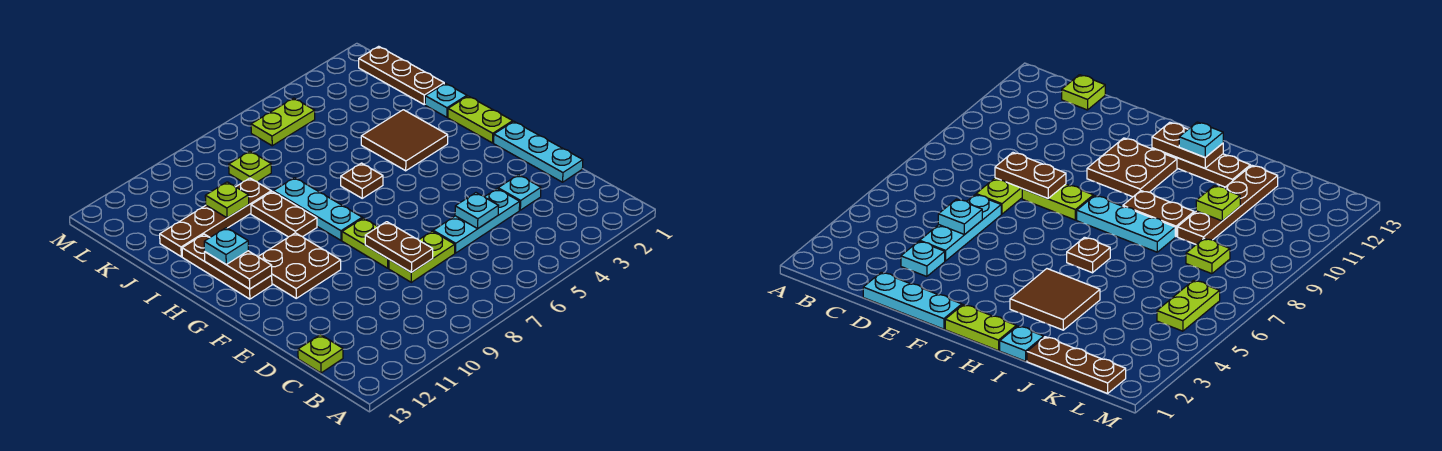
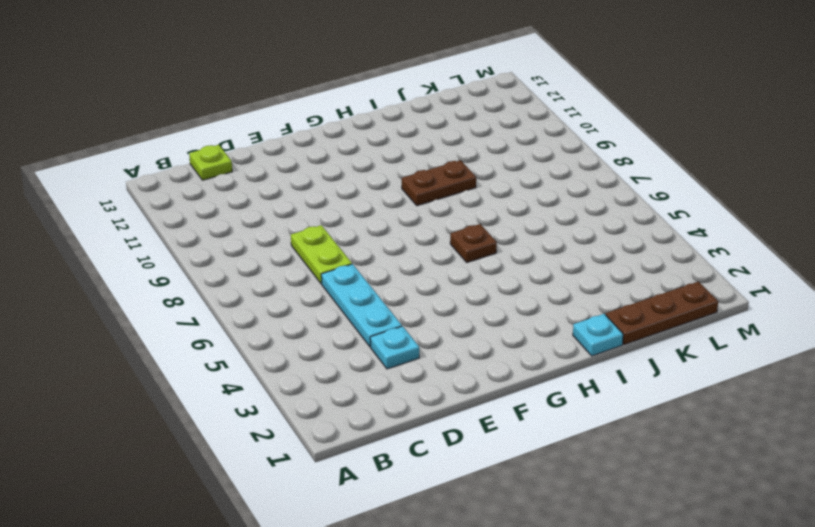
none -> cyan plate D1:F1 level 1
none -> lime plate E8:F8 level 1
none -> brown plate F10:G11 level 1

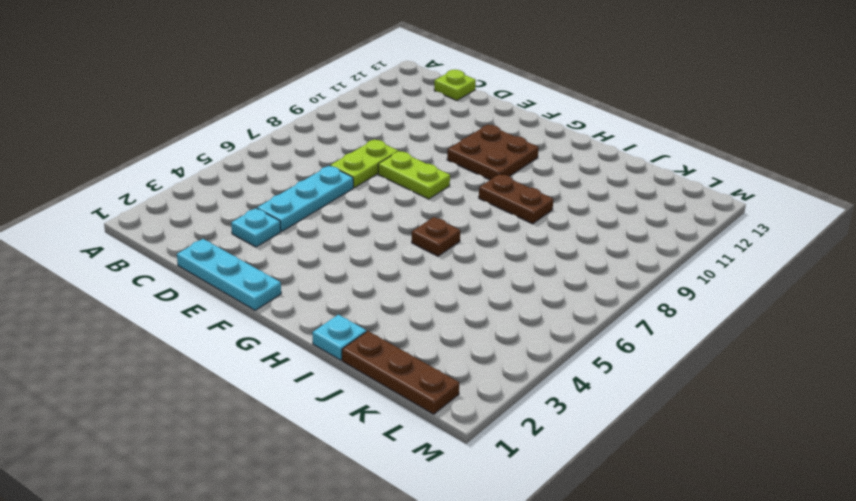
none -> lime plate G1:H1 level 1
none -> cyan plate G8:I8 level 1
none -> brown plate G12:I12 level 1

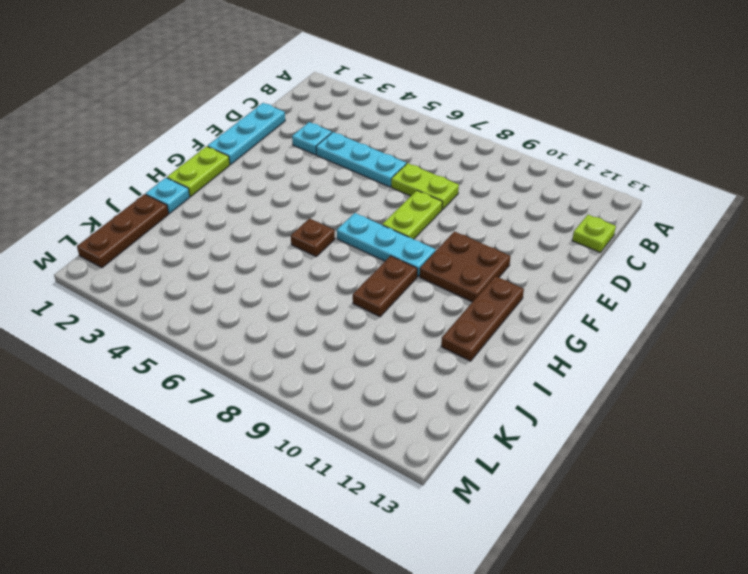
cyan plate G7:G9 level 1 -> cyan plate G8:I8 level 1
none -> brown tile H3:I4 level 1
none -> brown plate J9:J12 level 1
none -> lime plate K8 level 1

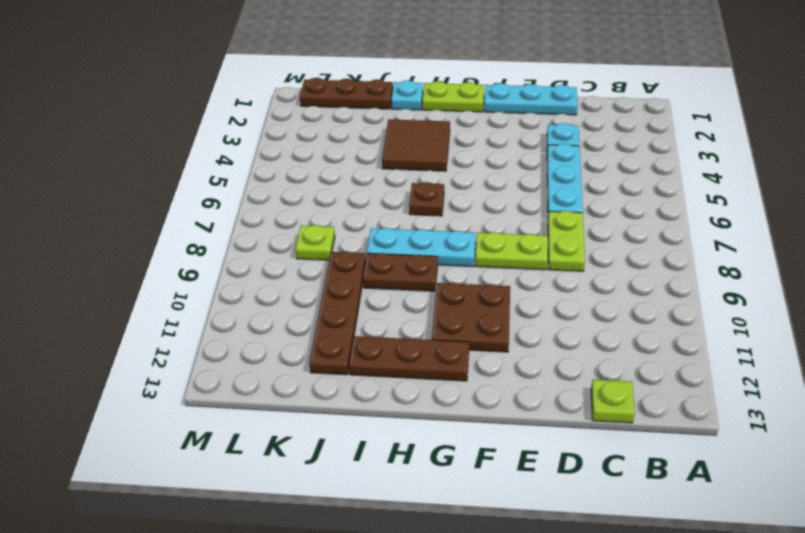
none -> lime plate L5:L6 level 1
none -> cyan plate D5 level 2
none -> brown plate D8:E8 level 2

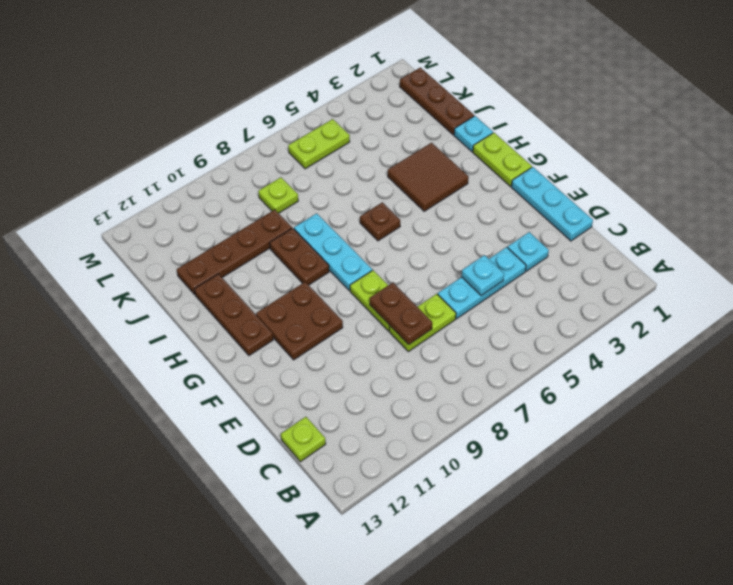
none -> brown plate G12:H12 level 2
none -> lime plate J10 level 2
none -> cyan plate H12 level 3

